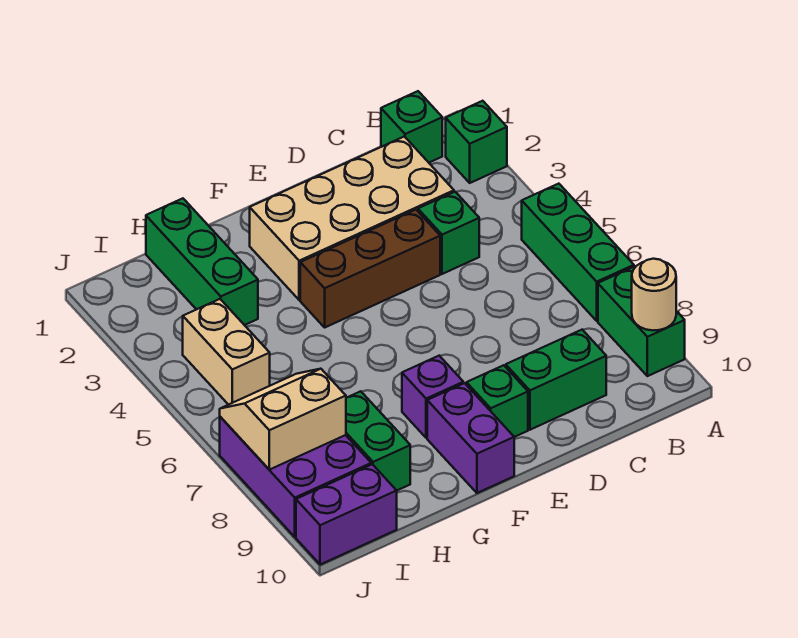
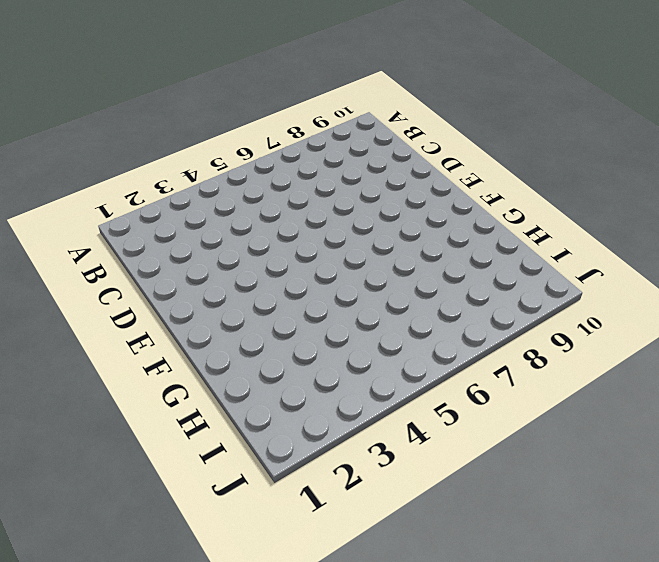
none -> green brick A2 level 1
none -> green brick A5:A7 level 1
none -> green brick A8:A9 level 1

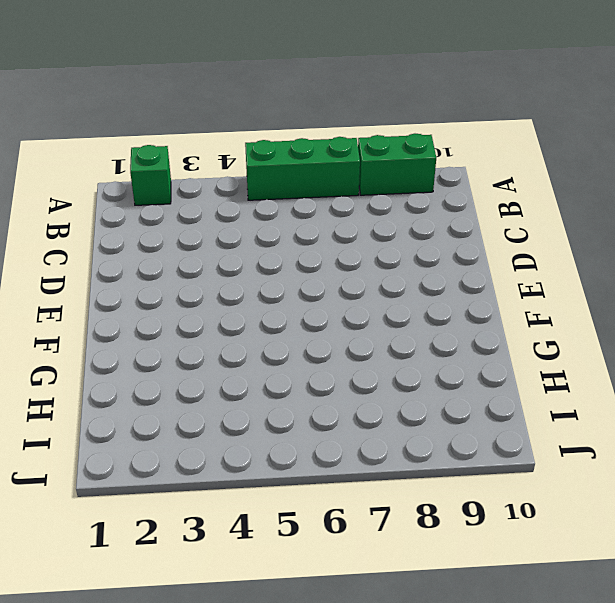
none -> green brick B1 level 1
none -> tan brick C2:F3 level 1
none -> green brick C4 level 1

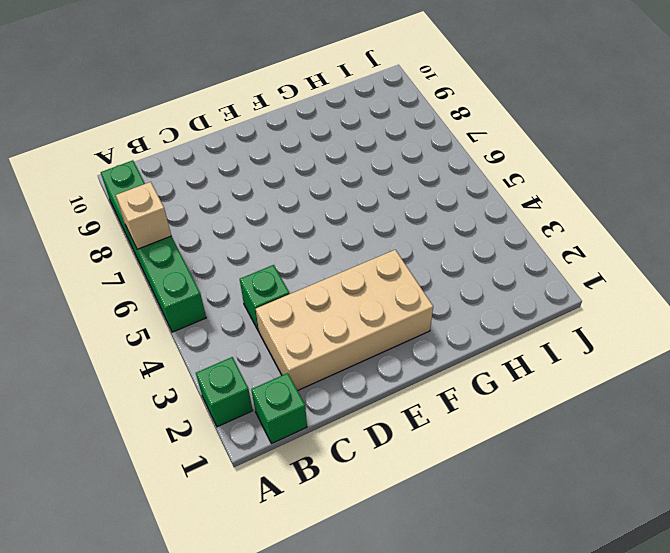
tan brick A7 level 2 -> none
none -> green brick C9:D9 level 1
none -> brown brick D4:F4 level 1
none -> green brick E9 level 1

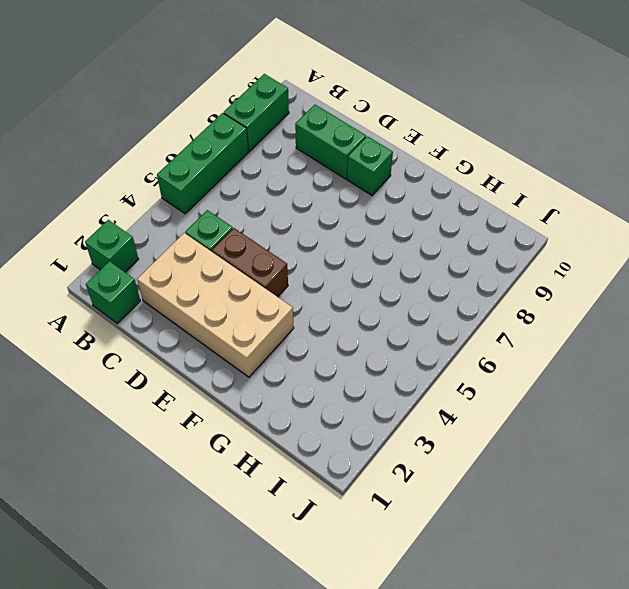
brown brick D4:E4 level 1 -> brown brick D4:F4 level 1
none -> purple brick F8 level 1
none -> purple brick F9:F10 level 1
none -> green brick H1:H3 level 1

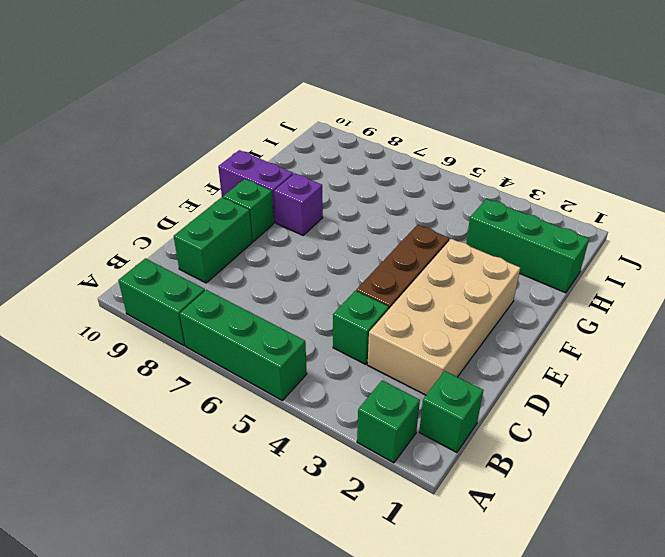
none -> green brick H8:H9 level 1
none -> tan brick I4:I5 level 1
none -> purple brick I7:J9 level 1

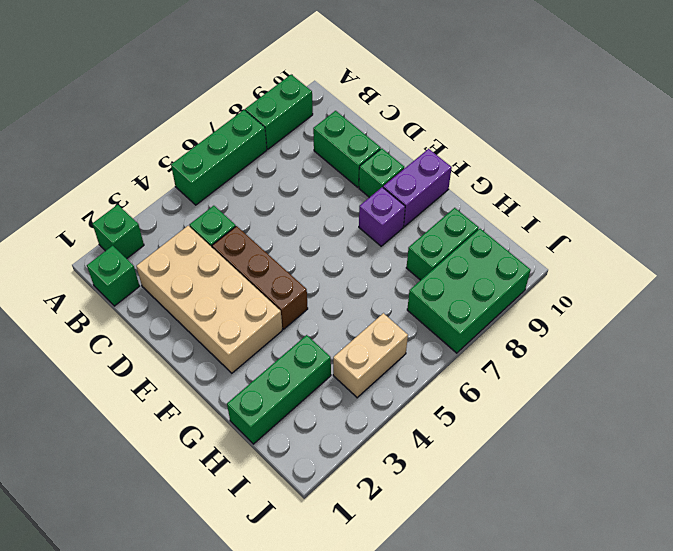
green brick I7:J9 level 1 -> purple brick I7:J9 level 1
none -> purple brick I10:J10 level 1
none -> tan round brick A9 level 2
none -> tan slope I7:J8 level 2 top 8

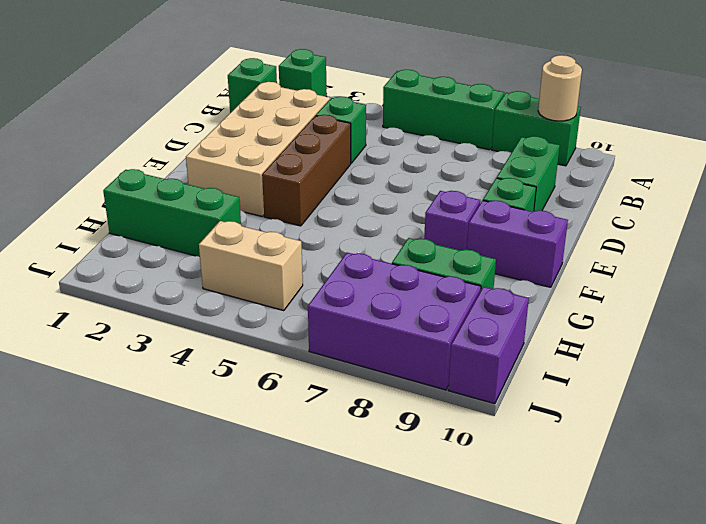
none -> tan slope I7:J8 level 2 top 8

